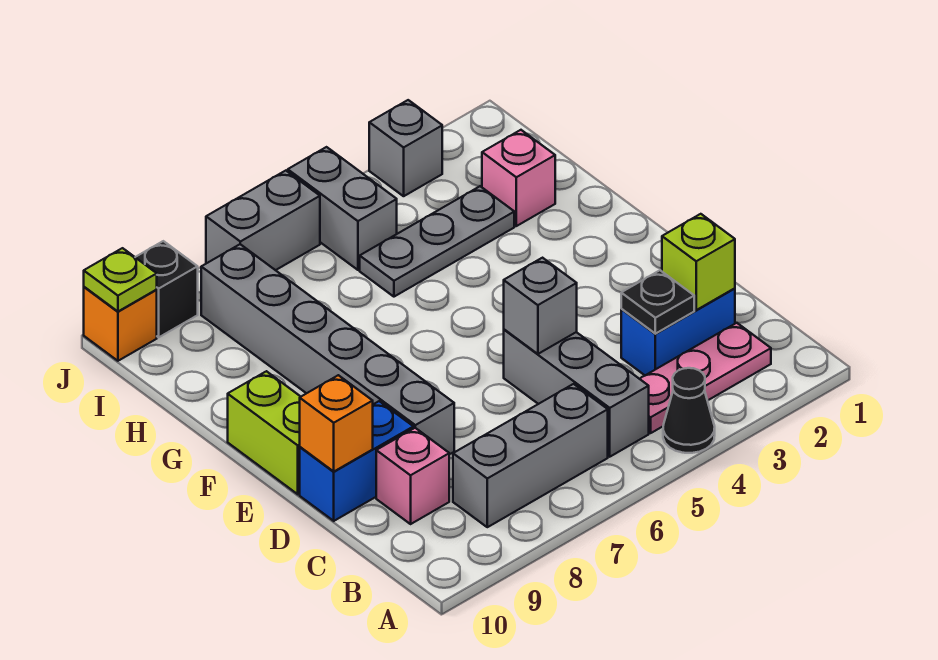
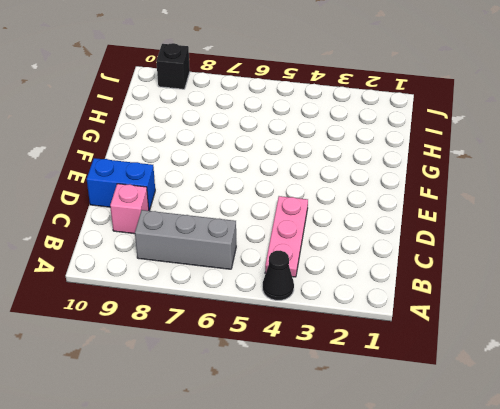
pink plate B4:D4 level 1 -> pink plate B2:B4 level 1
none -> grey brick B5:D5 level 1
none -> blue brick C2:C3 level 1
none -> grey brick D8:I8 level 1

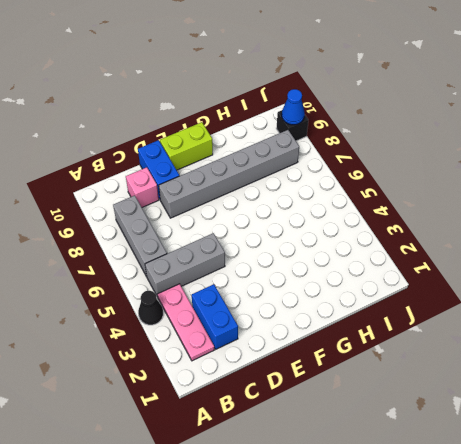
blue cone J9 level 2 -> none
none -> pink brick H2 level 1
none -> grey plate H3:H5 level 1
none -> grey brick I5:J5 level 1

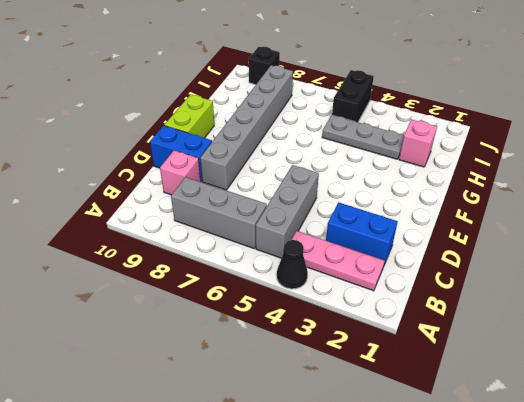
black brick I5:J5 level 1 -> grey brick I5:J5 level 1
none -> grey brick J3 level 1
none -> grey brick J6:J7 level 1
none -> orange brick J10 level 1

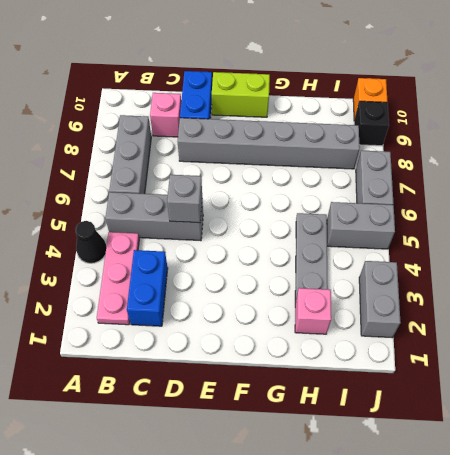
grey brick J2:J3 level 1 -> grey brick J3 level 1
none -> lime brick C2 level 2
none -> black plate C3 level 2
none -> orange brick D10 level 2

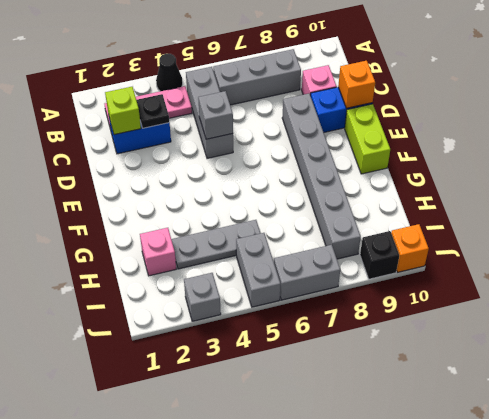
none -> lime plate J10 level 2

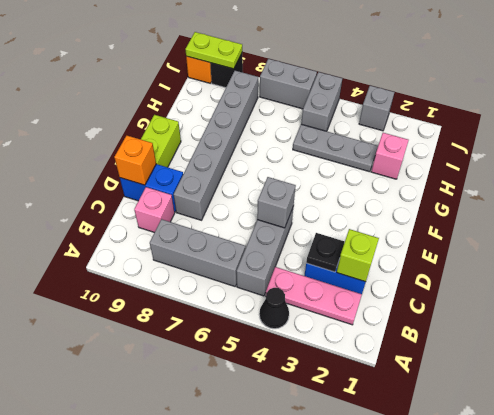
lime plate J9:J10 level 2 -> lime plate J10 level 2

